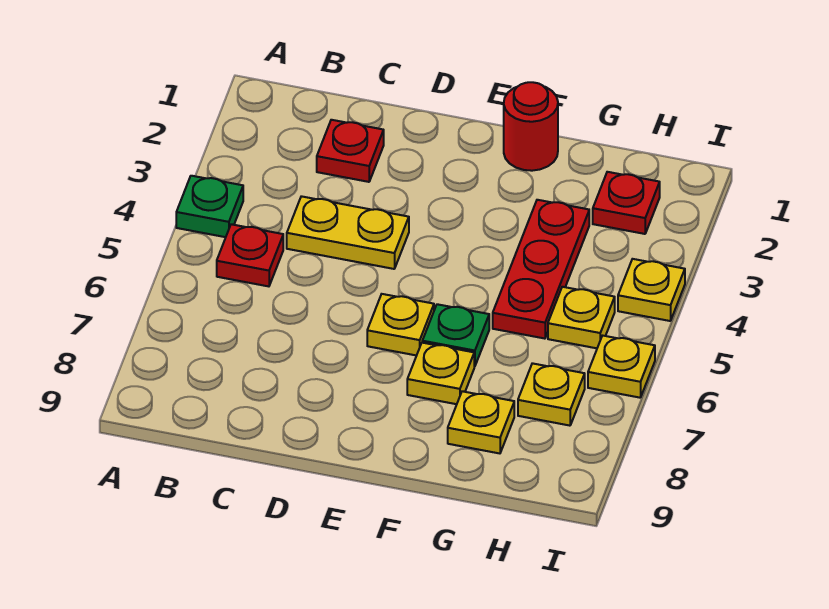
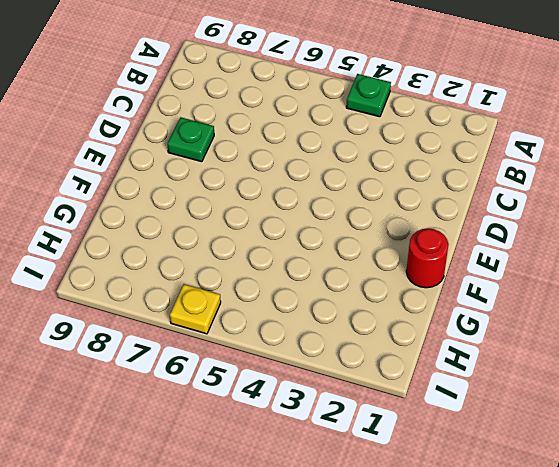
green plate D8 level 1 -> green plate F6 level 1
none -> red plate B5 level 1
none -> red plate C2 level 1
none -> yellow plate C4:D4 level 1

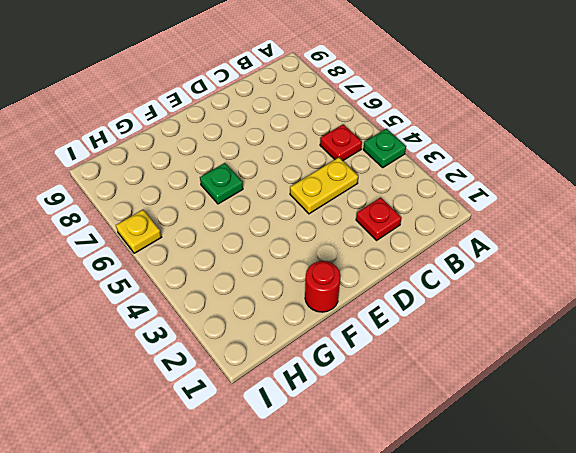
none -> yellow plate E6 level 1
none -> yellow plate F7 level 1
none -> red plate G3:G5 level 1

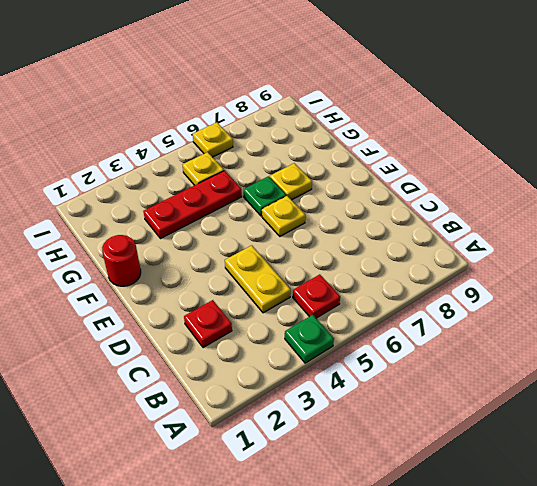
none -> yellow plate G8 level 1
none -> red plate H2 level 1
none -> yellow plate H7 level 1

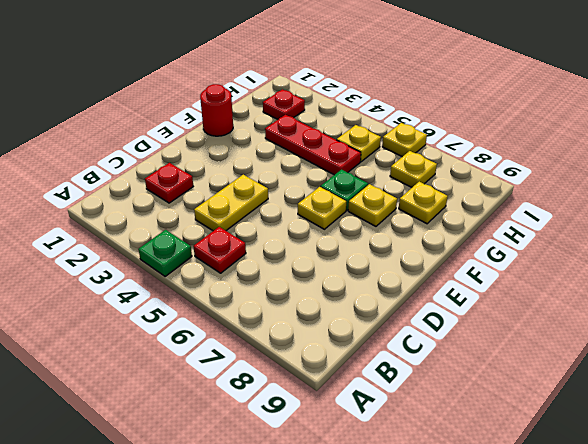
none -> yellow plate I4 level 1

